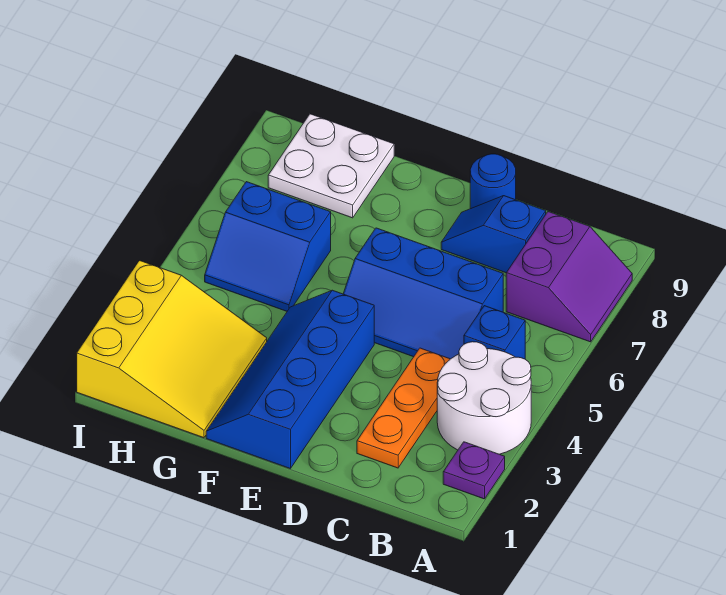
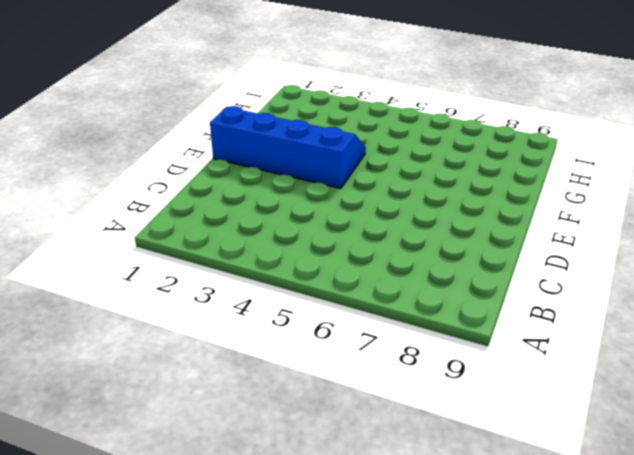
none -> purple plate A2 level 1
none -> white round brick A3:B4 level 1
none -> purple slope A7:B8 level 1 top B

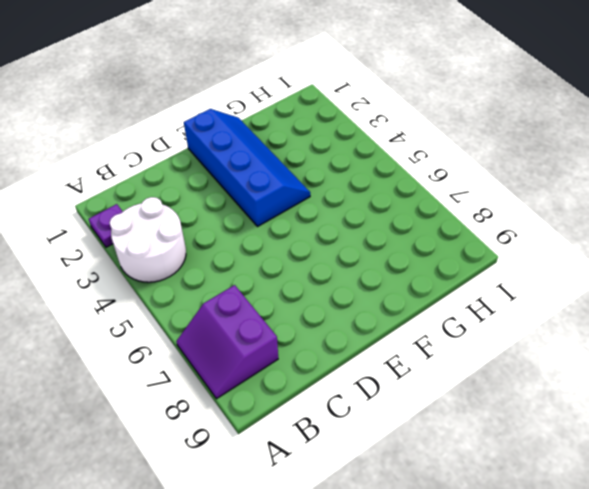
none -> blue brick B5 level 1
none -> orange plate C2:C4 level 1
none -> blue slope C5:E6 level 1 top 6

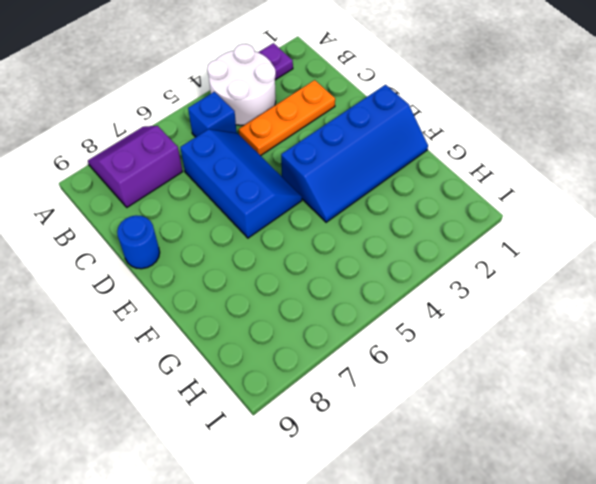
none -> blue slope C8:D8 level 1 top C
none -> yellow slope G1:I3 level 1 top I
none -> blue slope G5:H6 level 1 top 6

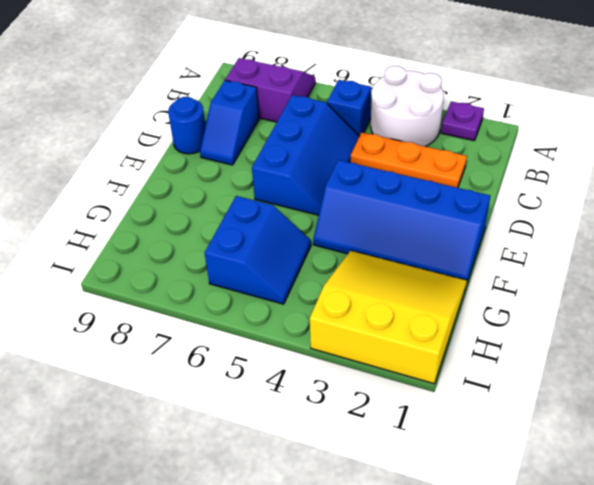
none -> white plate G8:H9 level 1

